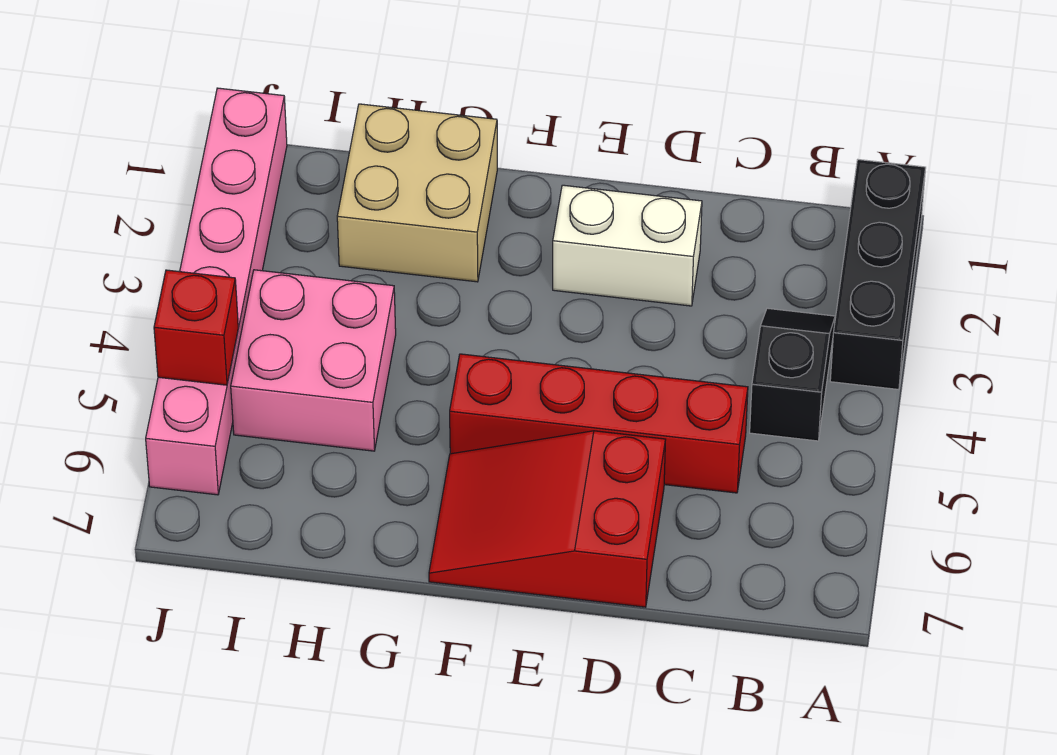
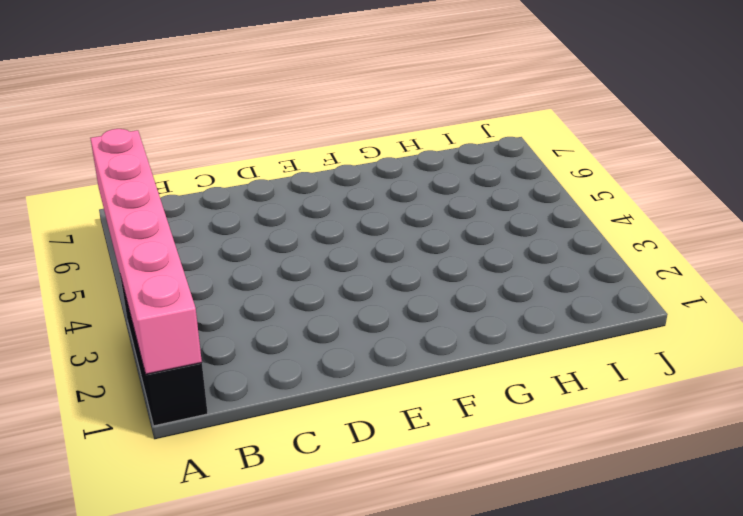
pink brick A1:A6 level 2 -> pink brick J1:J6 level 1
none -> black slope B3:B4 level 1 top 4
none -> red brick C5:F5 level 1

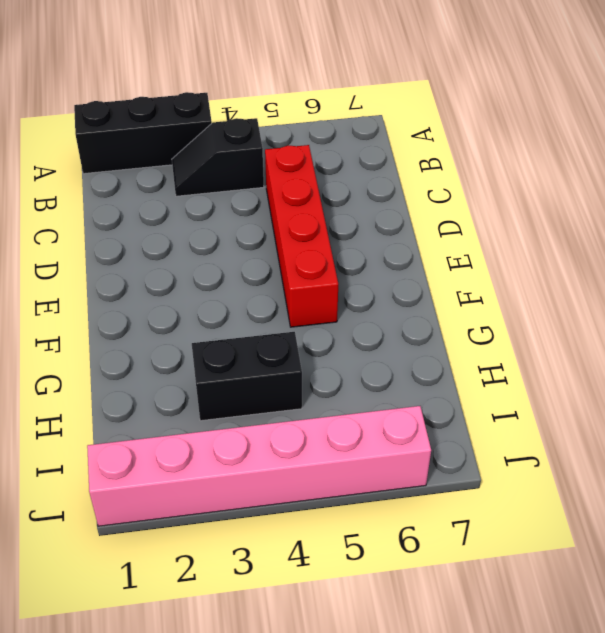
black brick H3:H4 level 1 -> pink brick H4:I5 level 1
none -> white brick D2:E2 level 1
none -> red slope D6:F7 level 1 top D

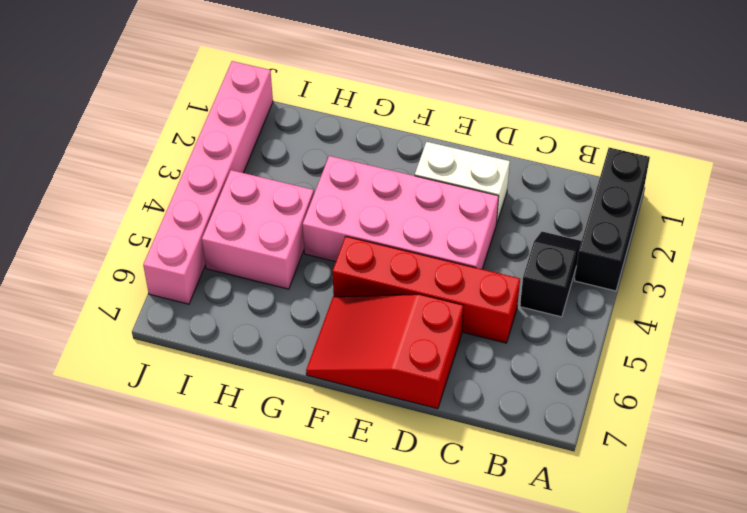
pink brick D3:G4 level 1 -> none
none -> tan brick G1:H2 level 1
none -> red brick J5 level 2

